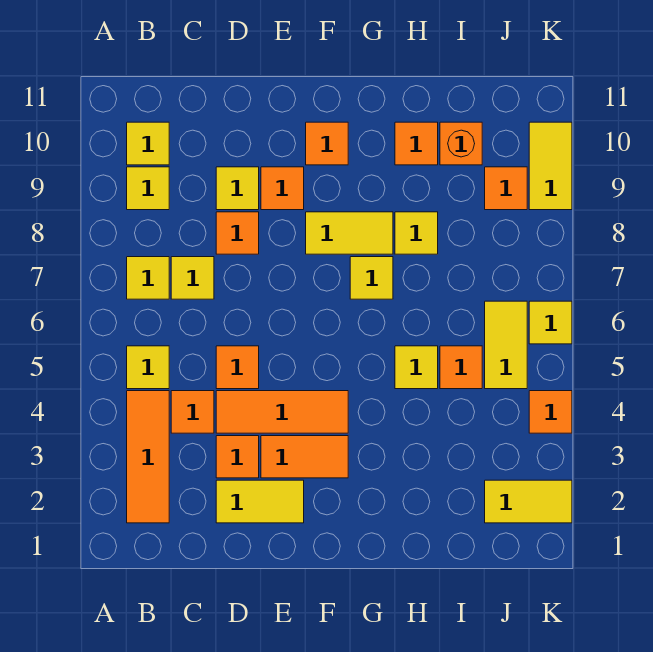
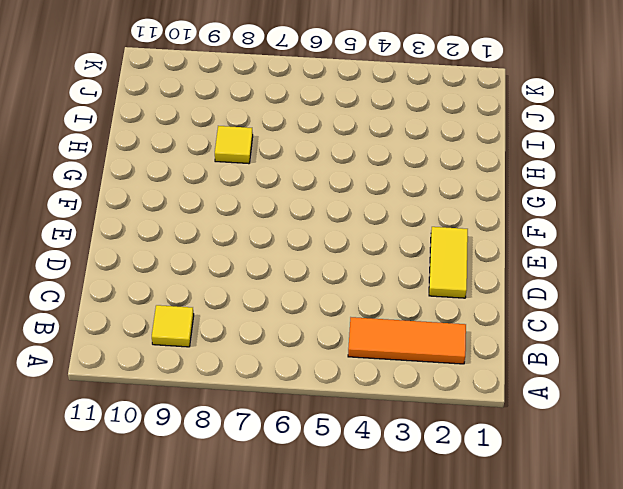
none -> yellow tile B5 level 1
none -> yellow tile B7 level 1
none -> yellow tile B10 level 1

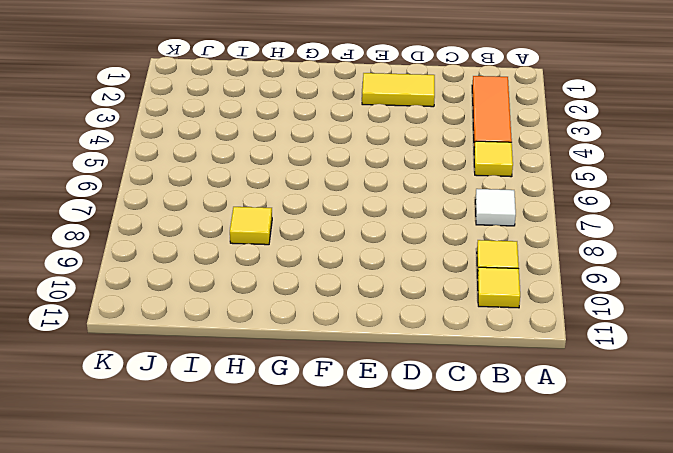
white tile B7 level 1 -> yellow tile B7 level 1
none -> orange tile C4 level 1
none -> yellow tile C7 level 1
none -> orange tile D3 level 1

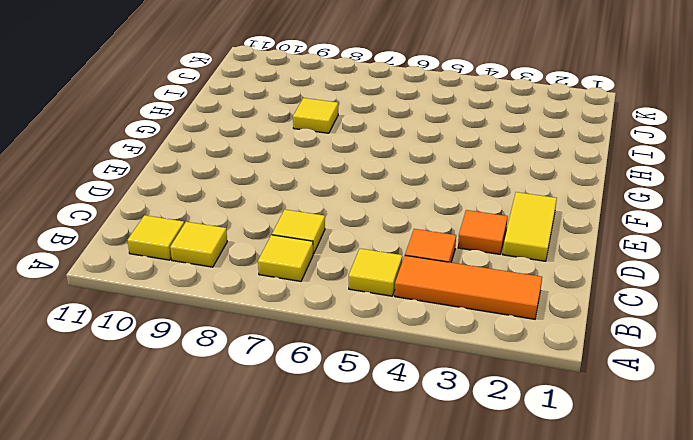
none -> orange tile D4:F4 level 1
none -> orange tile D5 level 1
none -> orange tile D8 level 1

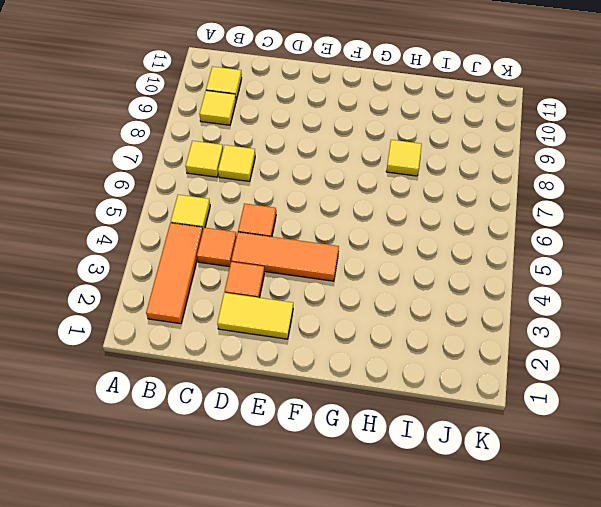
none -> orange tile D8 level 1
none -> yellow tile D9 level 1
none -> orange tile E3:F3 level 1

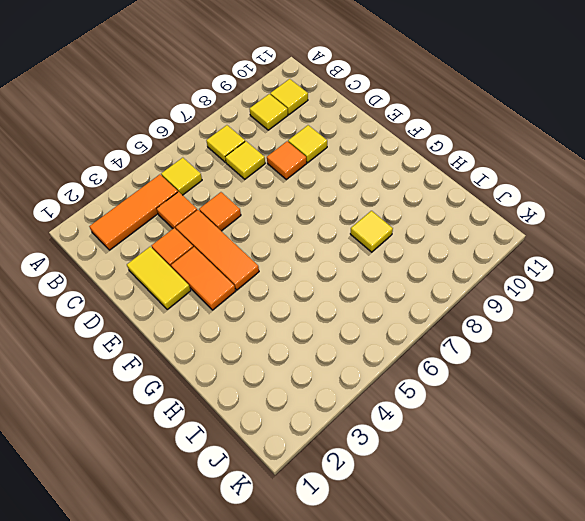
none -> orange tile E9 level 1
none -> yellow tile F8:G8 level 1
none -> orange tile F10 level 1

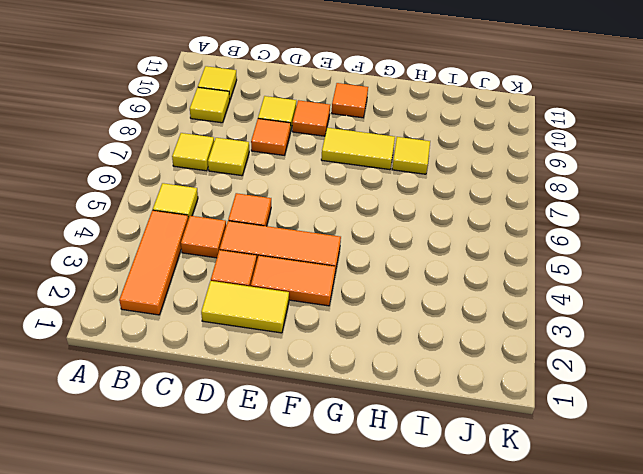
none -> yellow tile G7 level 1
none -> yellow tile H5 level 1
none -> orange tile H10 level 1

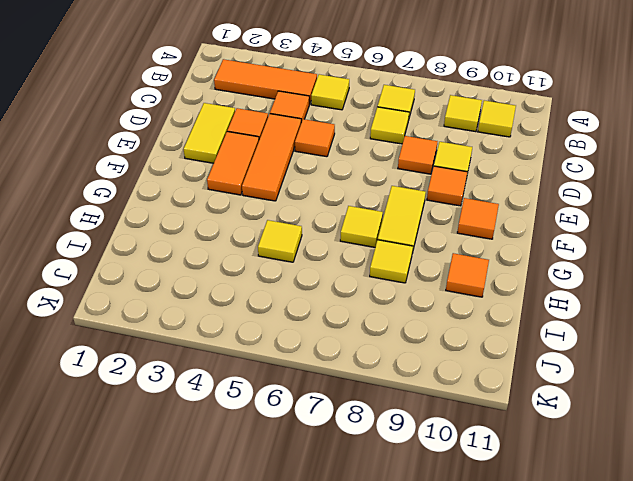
none -> orange tile I5 level 1
none -> orange brick I10 level 1
none -> yellow tile J2:K2 level 1

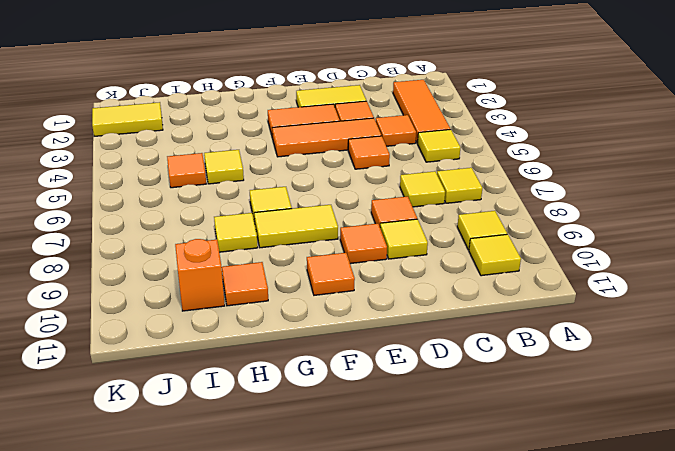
none -> yellow tile J5:J6 level 1
none -> orange tile J9 level 1
none -> orange tile K4 level 1

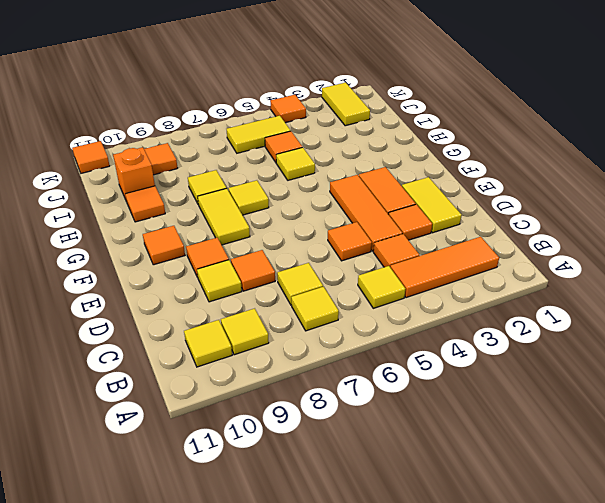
orange tile K11 level 1 -> none
none -> yellow tile K6 level 1
none -> yellow tile K9:K10 level 1

